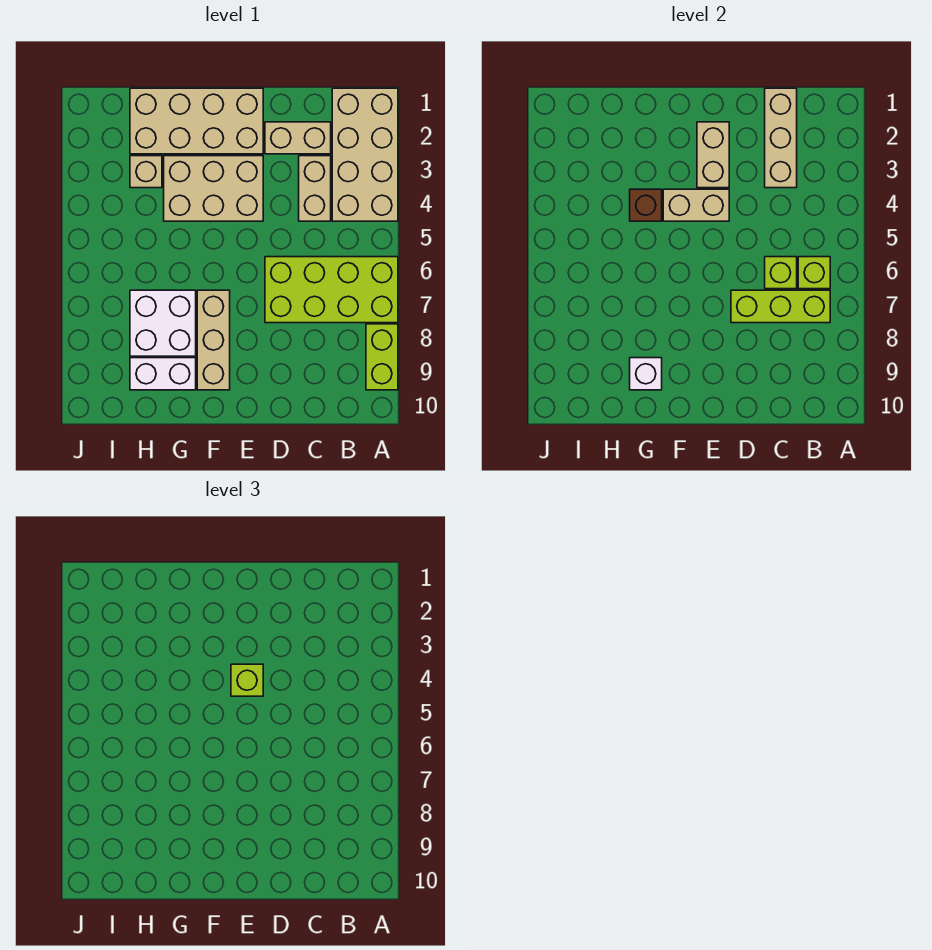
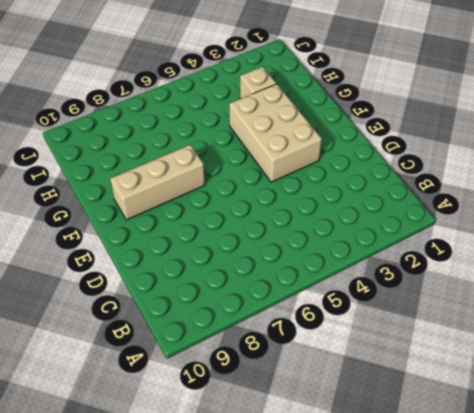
none -> tan brick A1:B4 level 1
none -> lime brick A6:D7 level 1
none -> lime brick A8:A9 level 1

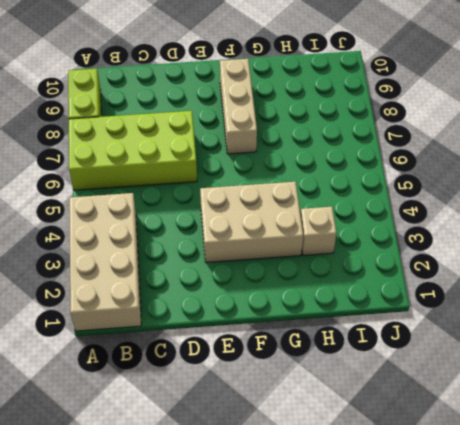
none -> tan brick C2:D2 level 1
none -> tan brick C3:C4 level 1
none -> tan brick E1:H2 level 1

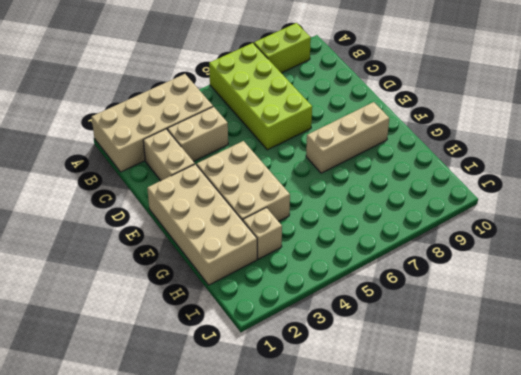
none -> white brick G7:H8 level 1
none -> white brick G9:H9 level 1
none -> lime brick B6 level 2

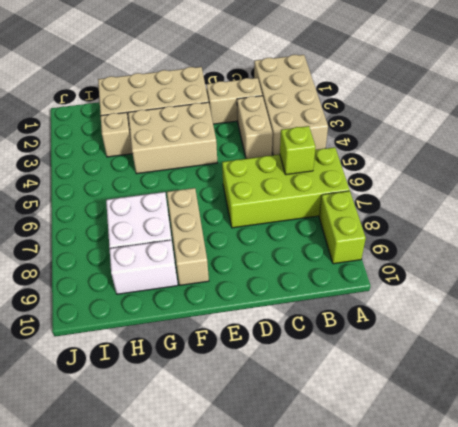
none -> lime brick B7:D7 level 2
none -> tan brick C1:C3 level 2
none -> lime brick C6 level 2

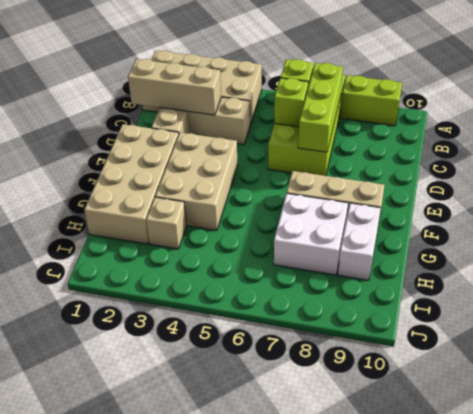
none -> tan brick E2:E3 level 2
none -> tan brick E4:F4 level 2
none -> brown brick G4 level 2

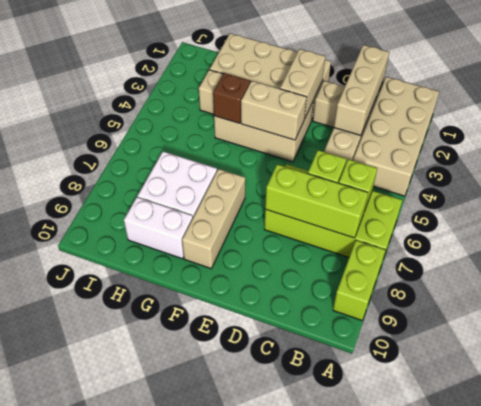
none -> white brick G9 level 2
none -> lime brick E4 level 3

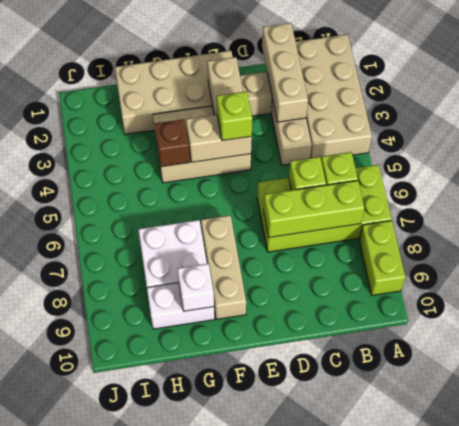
none -> tan brick H3 level 1

